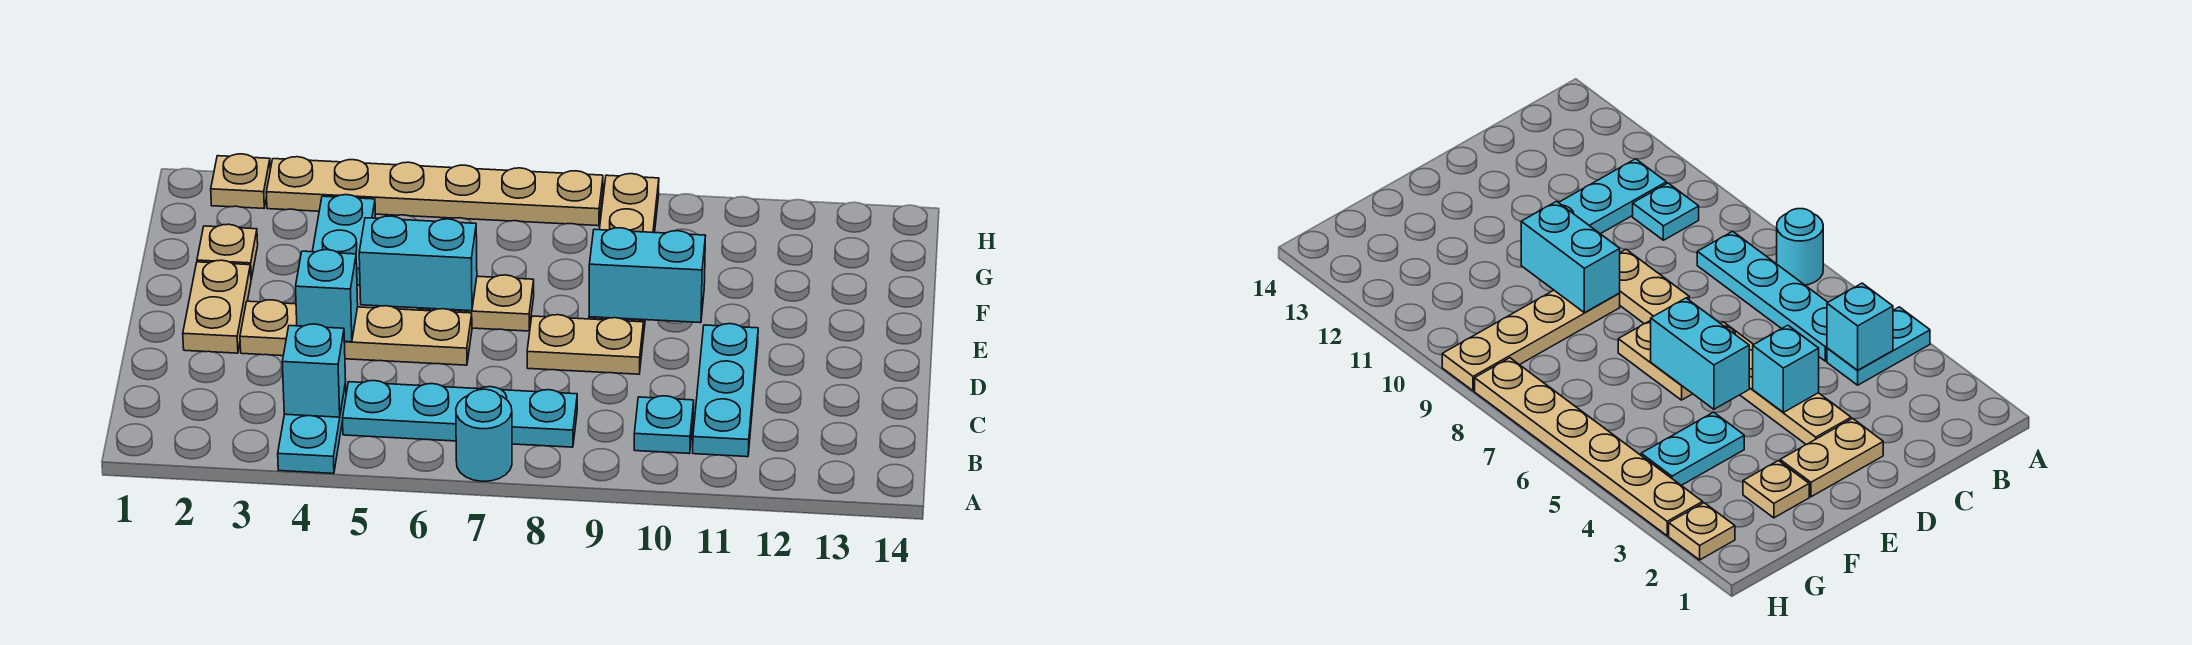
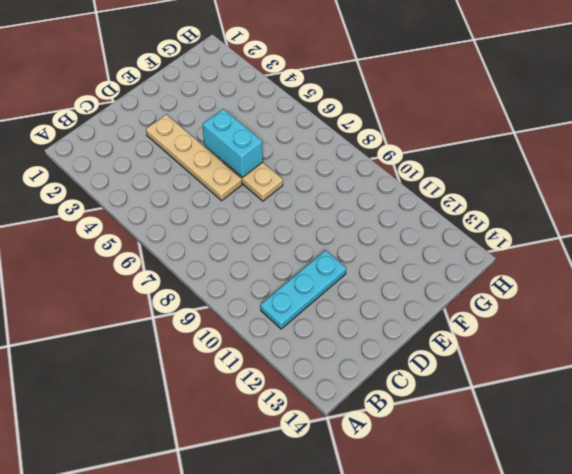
none -> cyan plate A4:B4 level 1
none -> cyan round brick A7 level 1
none -> cyan plate B5:B8 level 1

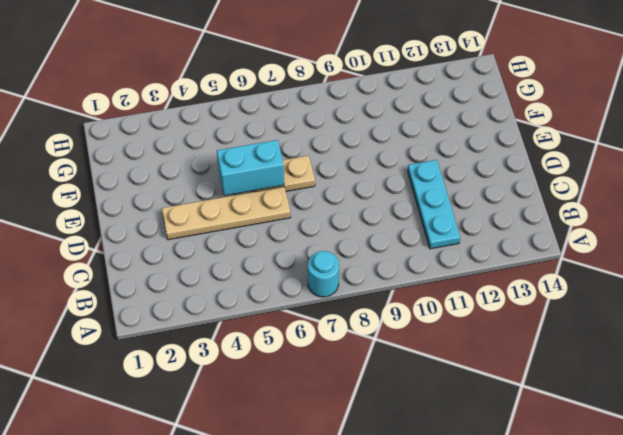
none -> cyan plate A4:B4 level 1
none -> cyan plate B5:B8 level 1
none -> cyan plate B10 level 1

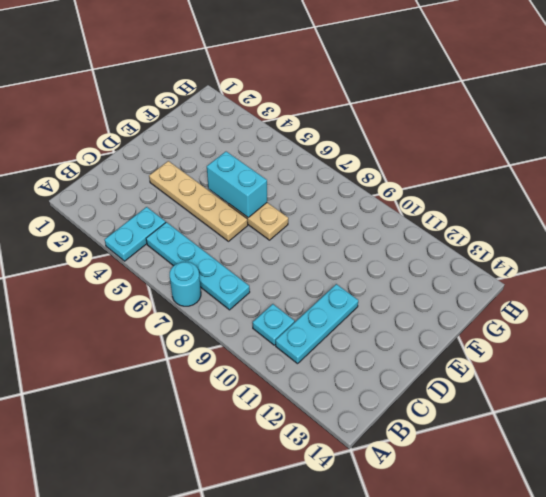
none -> tan plate D2:E2 level 1
none -> tan plate D8:D9 level 1
none -> tan plate E9:H9 level 1

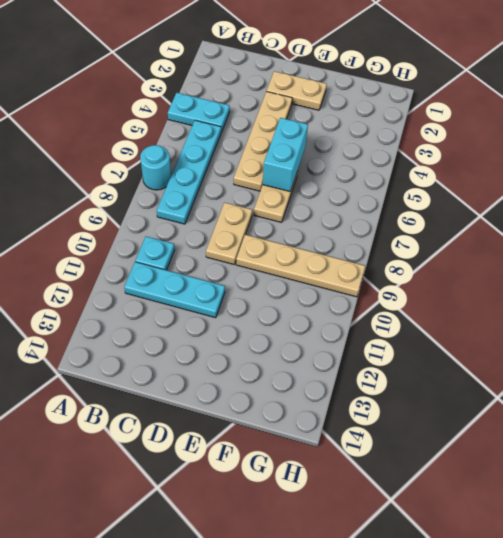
none -> tan plate F2 level 1
none -> cyan plate F4:G4 level 1
none -> tan plate H2 level 1

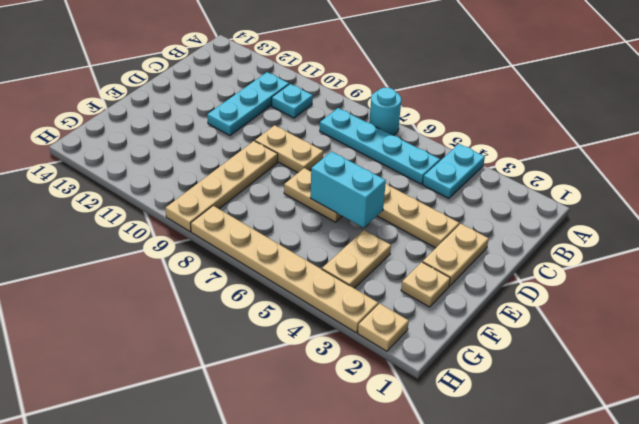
tan plate F4:G4 level 1 -> cyan plate F4:G4 level 1
none -> cyan brick B4 level 2
none -> cyan brick D4 level 2
none -> cyan brick E9:E10 level 2

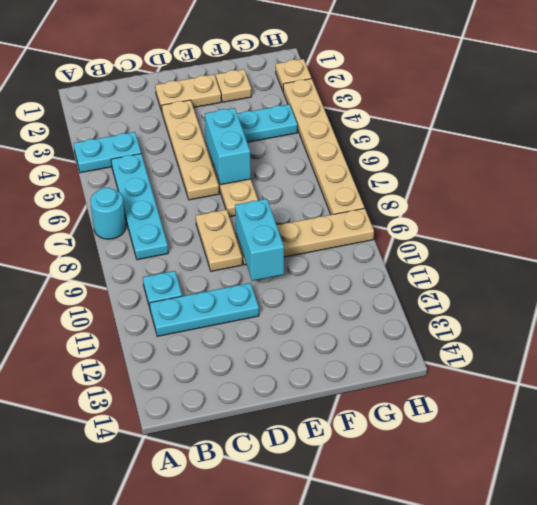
none -> cyan brick B4 level 2
none -> cyan brick D4 level 2

